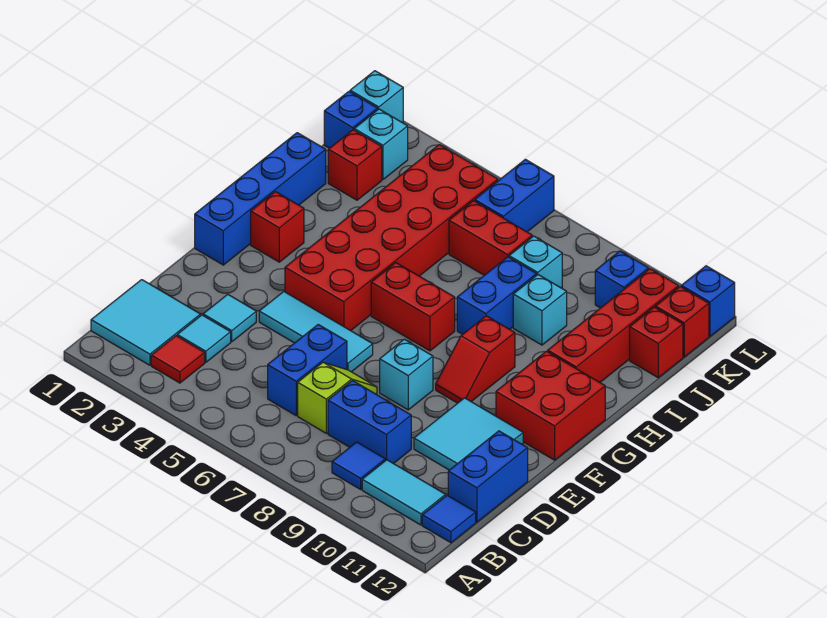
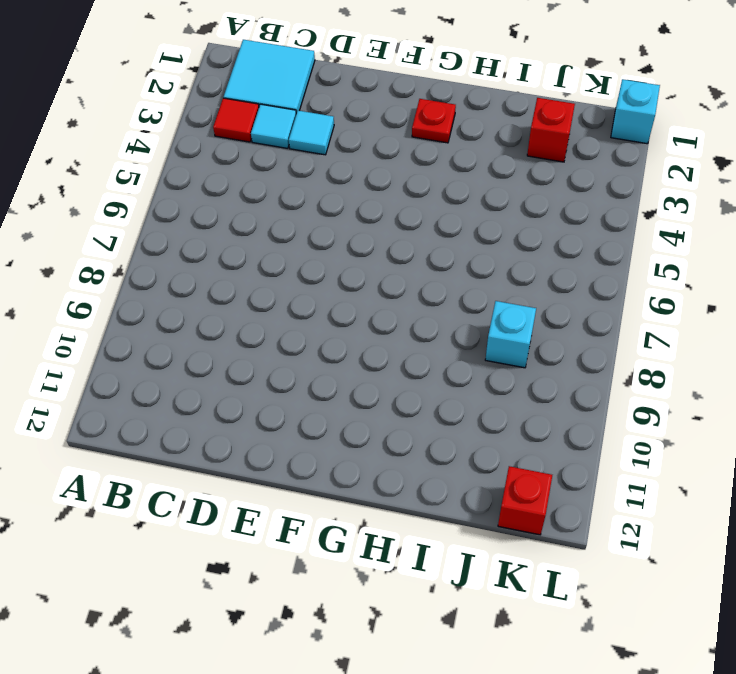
red plate G2 level 1 -> red brick G2 level 1
none -> blue tile B9 level 1
none -> cyan tile B10:B11 level 1
none -> blue tile B12 level 1
none -> blue brick C6:D6 level 1

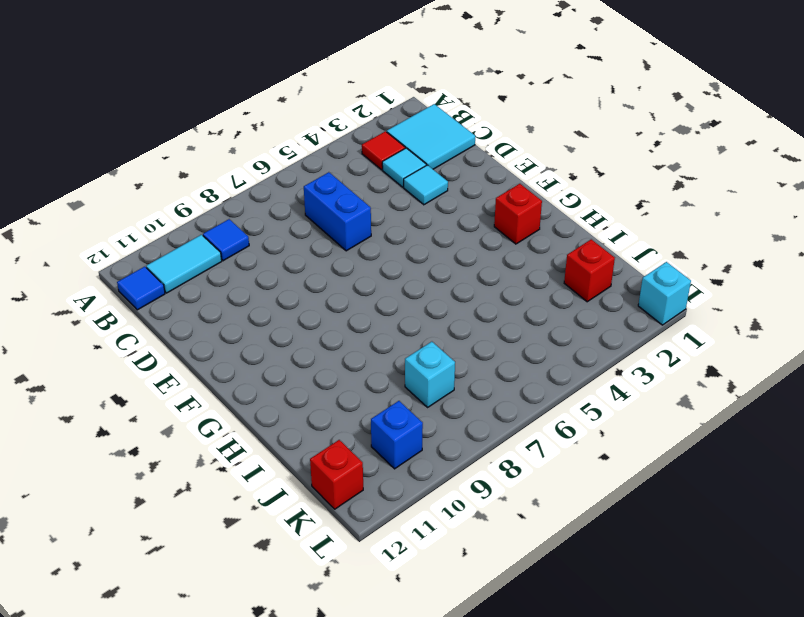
none -> lime slope C7:D7 level 1 top C
none -> blue brick C8:C9 level 1
none -> blue brick C12:D12 level 1
none -> cyan tile D10:E11 level 1

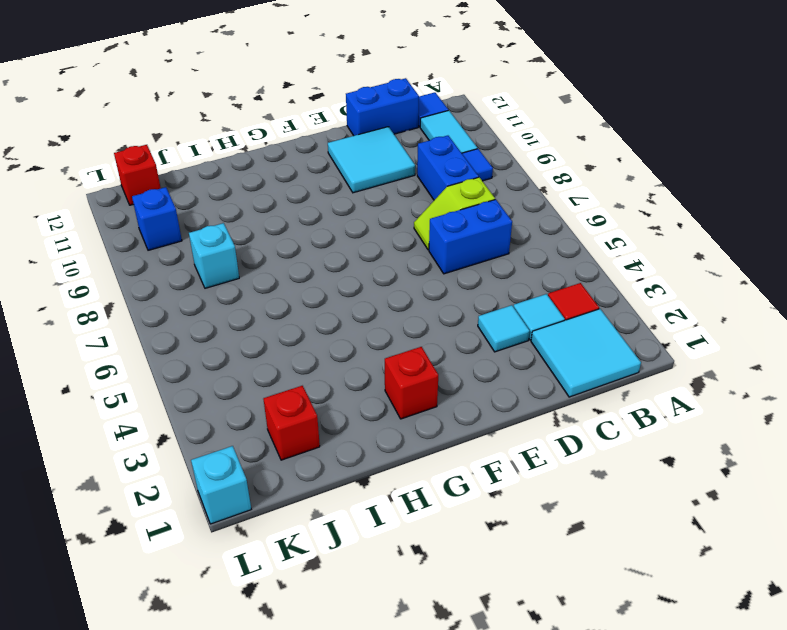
none -> cyan tile E4:E6 level 1
none -> cyan brick E8 level 1
none -> blue brick F1:I1 level 1
none -> red brick F4:K5 level 1

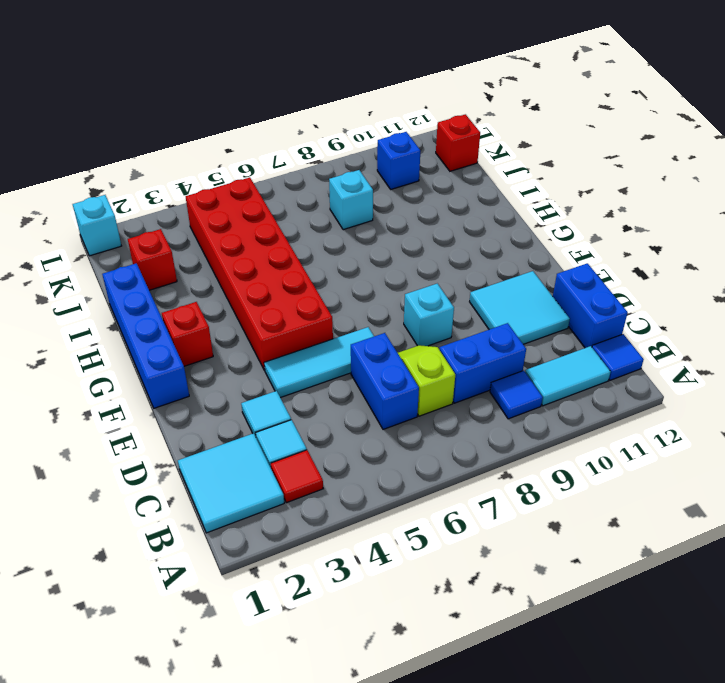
none -> red slope F9:G9 level 1 top G
none -> red brick F11:G12 level 1
none -> red brick G6:G7 level 1
none -> blue brick H8:I8 level 1

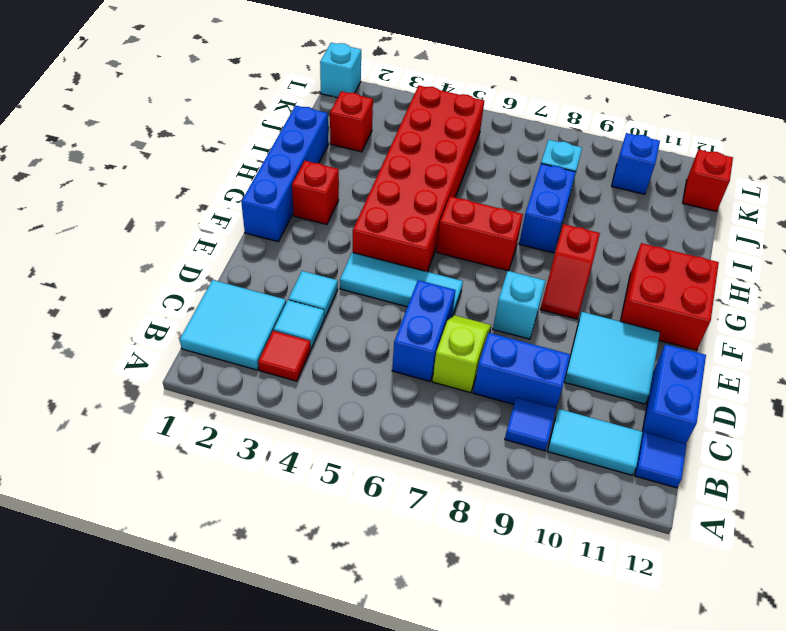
none -> red brick H11:K11 level 1
none -> cyan brick I9 level 1
none -> red brick J6:J7 level 1
none -> red brick J12 level 1

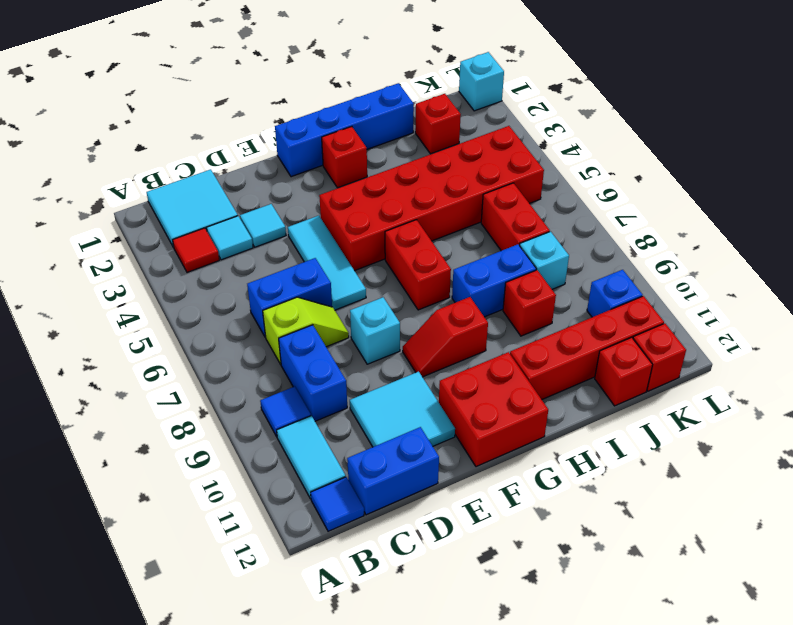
red brick I9 level 1 -> cyan brick I9 level 1
none -> blue brick K1 level 1
none -> cyan brick K2 level 1
none -> blue brick K6:L6 level 1
none -> blue brick L12 level 1

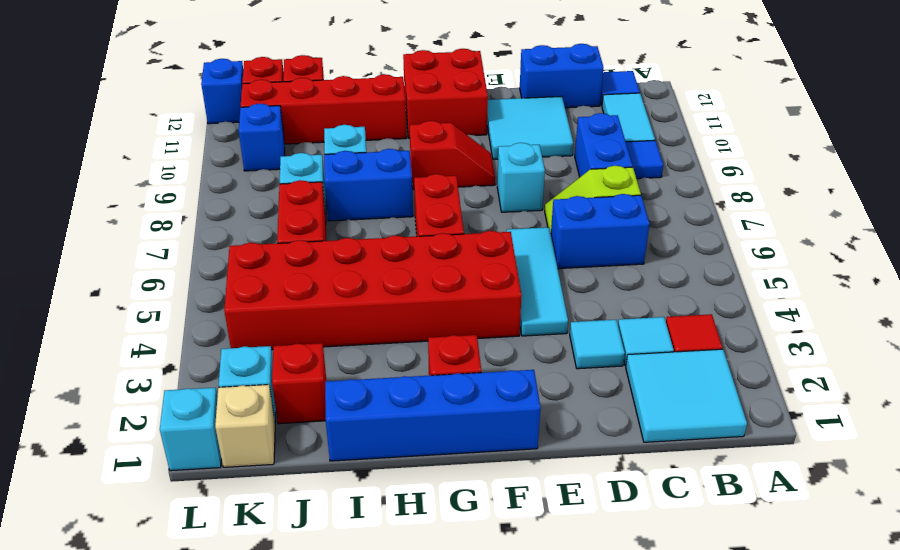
tan brick K1 level 1 -> blue brick K1 level 1
none -> blue brick K6:L6 level 1

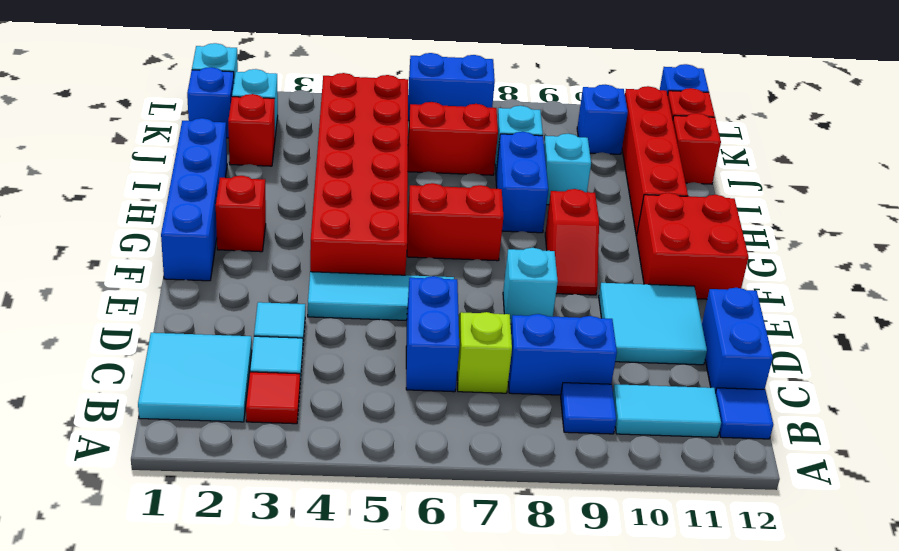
blue brick L6:L7 level 1 -> blue brick K6:L6 level 1

